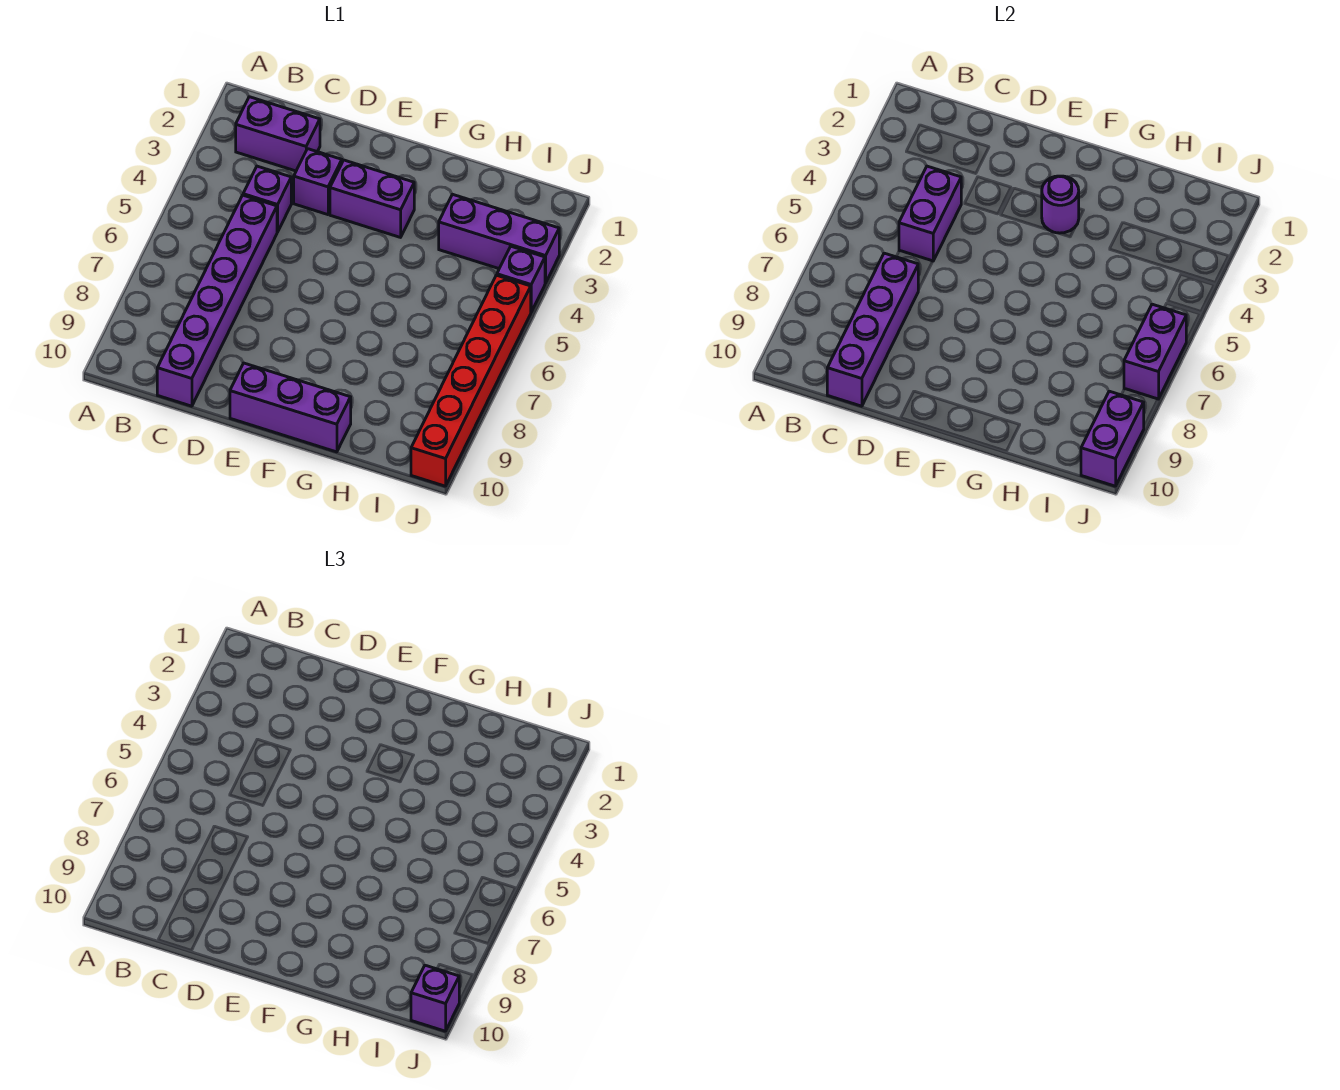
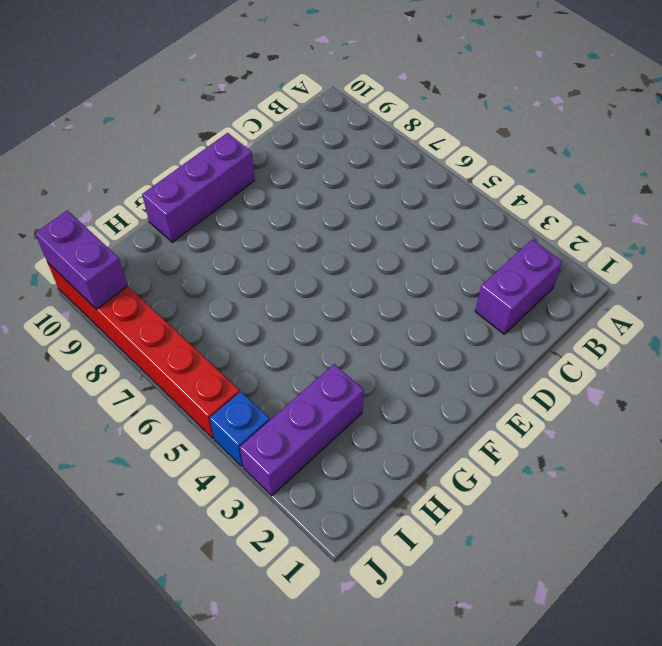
blue brick J4 level 1 -> purple brick J4 level 1
none -> purple brick C4 level 1
none -> purple brick C5:C10 level 1
none -> purple brick D3 level 1

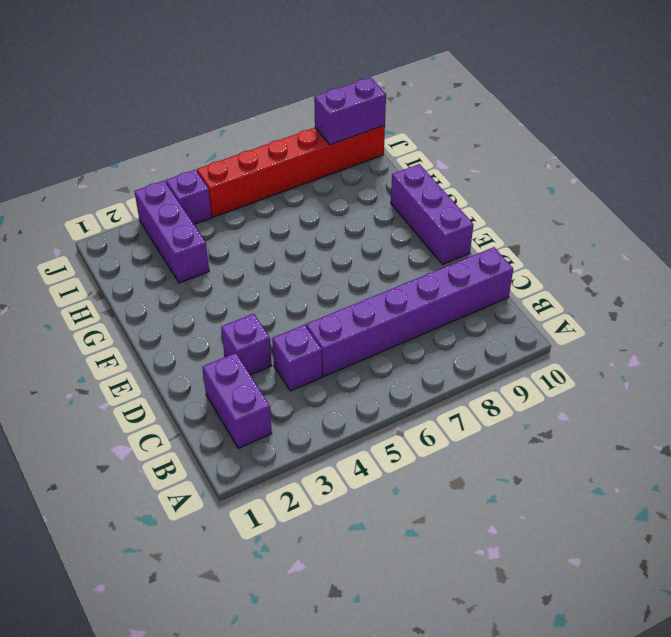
none -> purple brick E3:F3 level 1
none -> purple brick C4:C5 level 2
none -> purple brick C7:C10 level 2

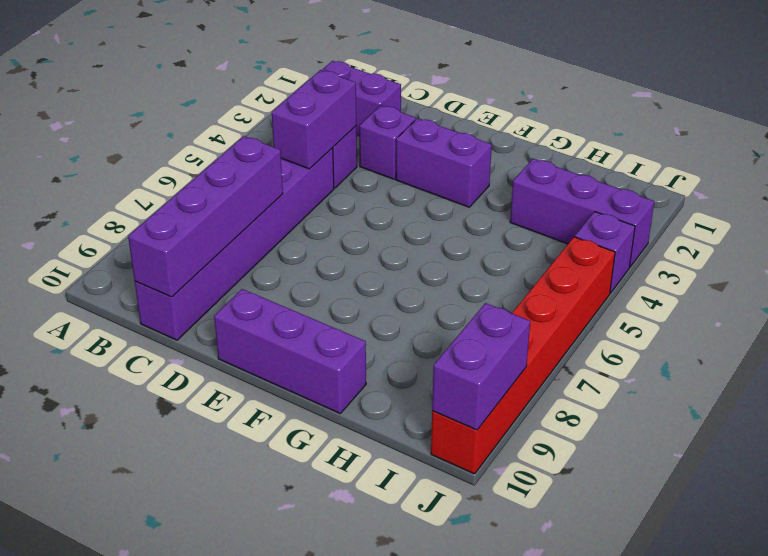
none -> purple round brick F3 level 2
none -> purple brick J6:J7 level 2
none -> purple brick J10 level 3

